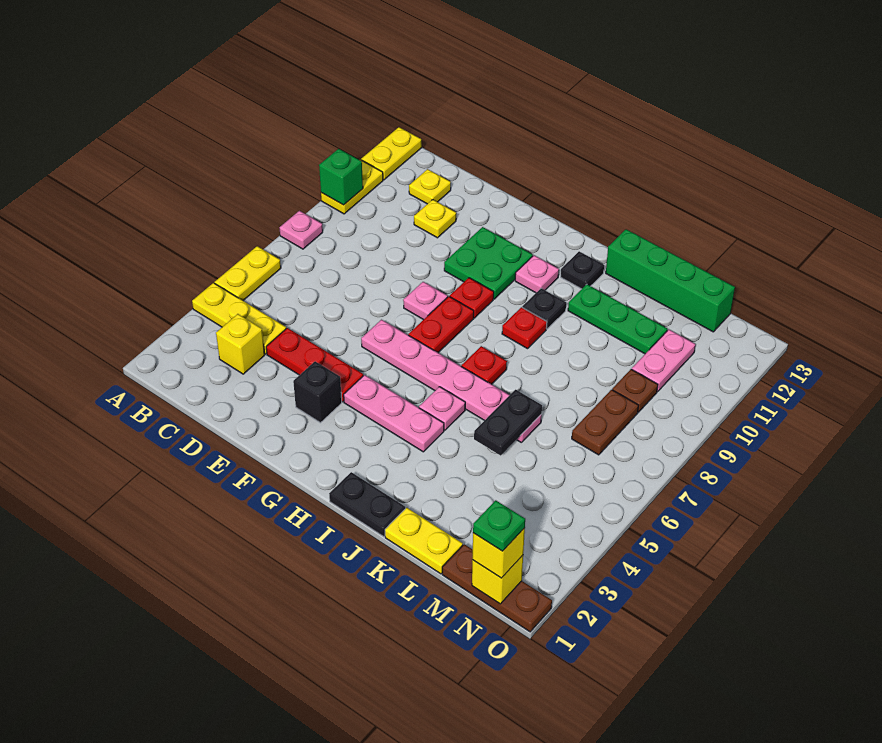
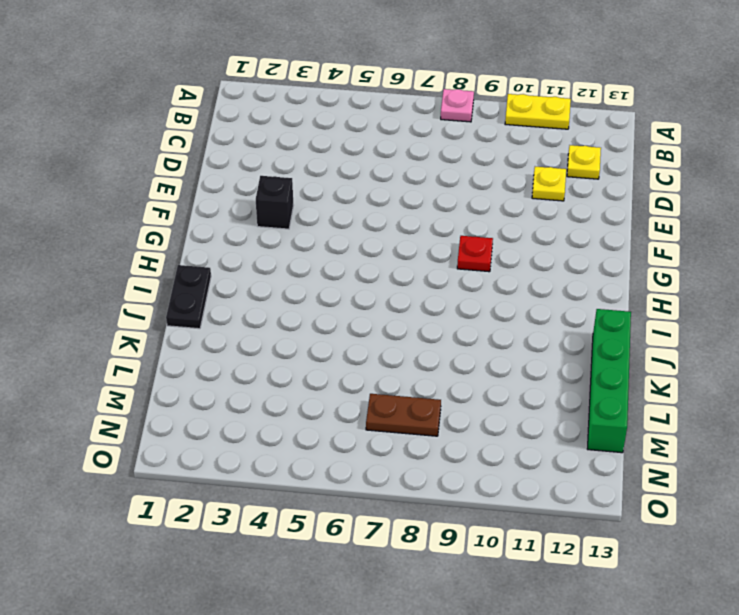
none -> yellow plate A4:C4 level 1
none -> yellow plate A5:A6 level 1
none -> yellow plate A12:A13 level 1
none -> yellow brick C3 level 1

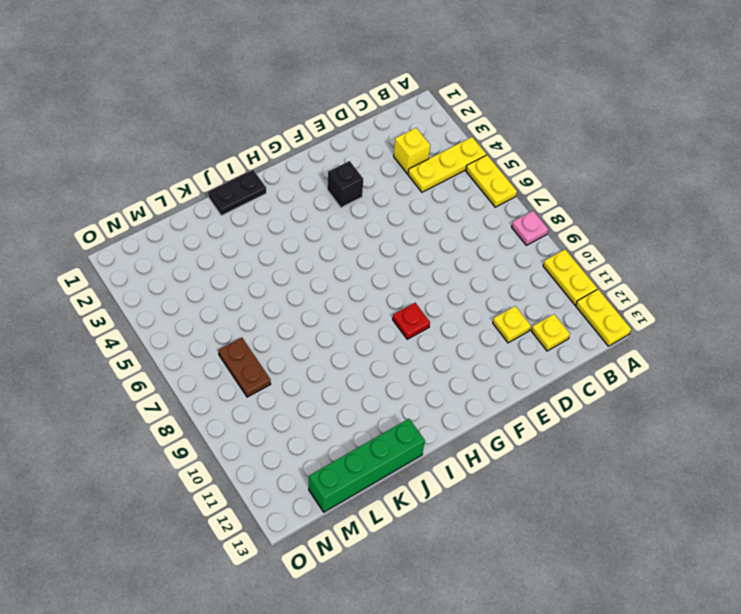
none -> red plate D4:F4 level 1
none -> pink plate F6:K6 level 1
none -> pink plate F8 level 1
none -> green plate F10:G11 level 1

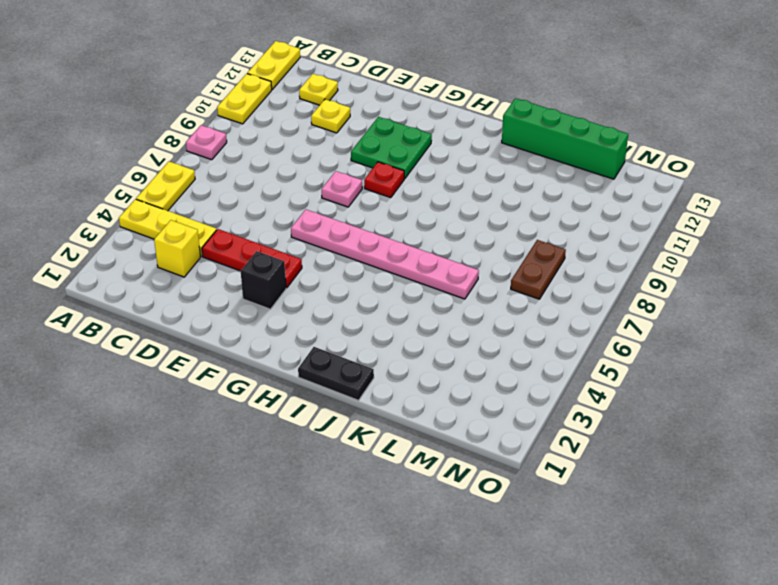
none -> pink plate G4:I4 level 1
none -> red plate G7:G8 level 1
none -> pink plate H11 level 1
none -> pink plate I5 level 1

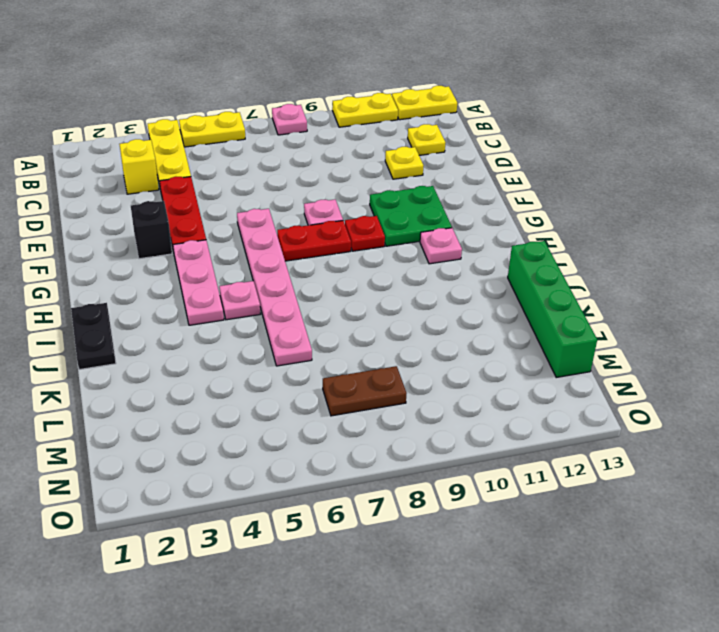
none -> red plate I7 level 1
none -> red plate I9 level 1
none -> black plate I10 level 1
none -> black plate I12 level 1

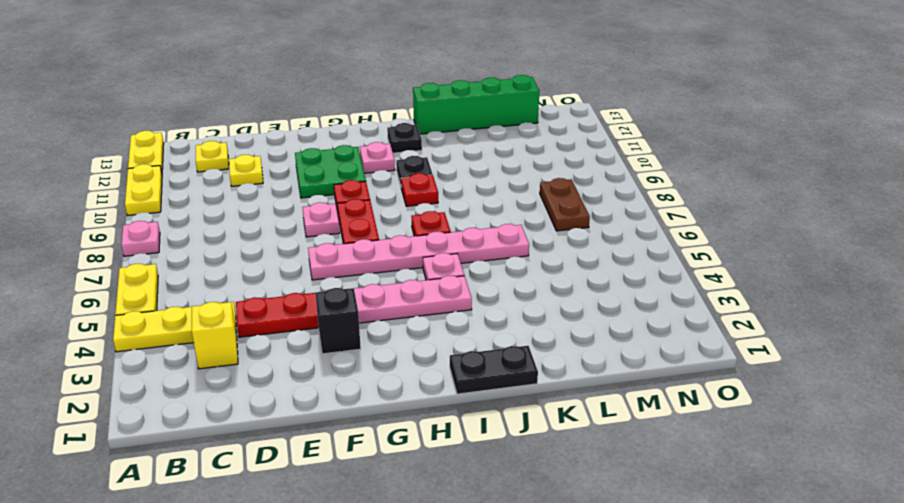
none -> green plate J11:L11 level 1
none -> yellow plate K1:L1 level 1
none -> brown plate M1:O1 level 1
none -> brown plate M9 level 1

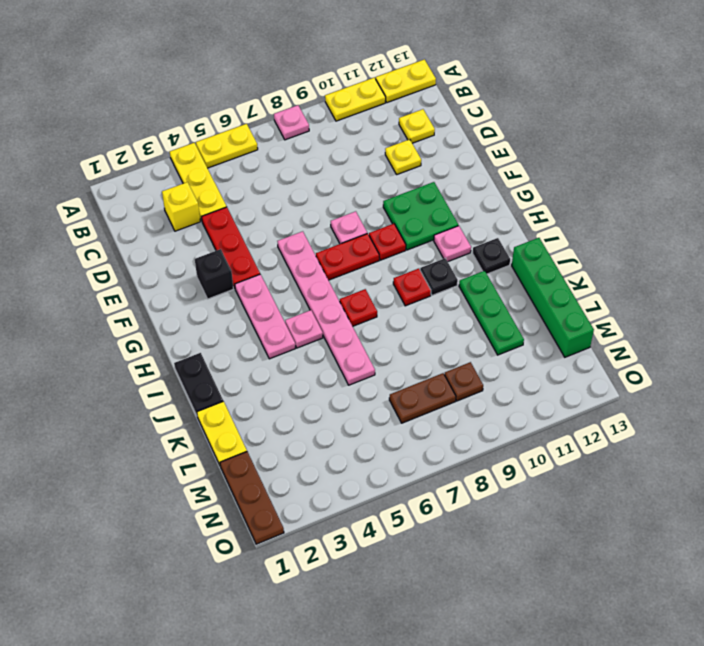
none -> pink plate M10:M11 level 1
none -> green brick A10 level 2
none -> black plate K5:K6 level 2
none -> yellow brick N1 level 2

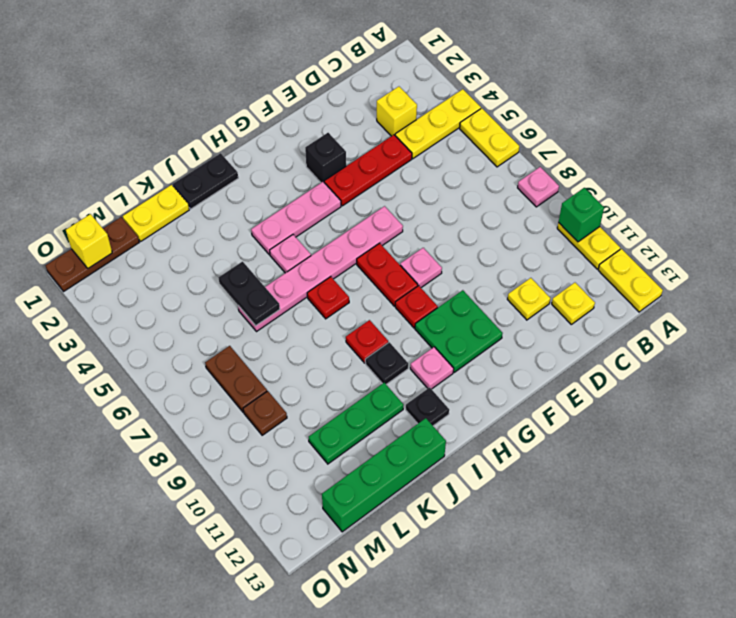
none -> pink plate M10:M11 level 1
none -> yellow brick N1 level 3
none -> green plate N1 level 4

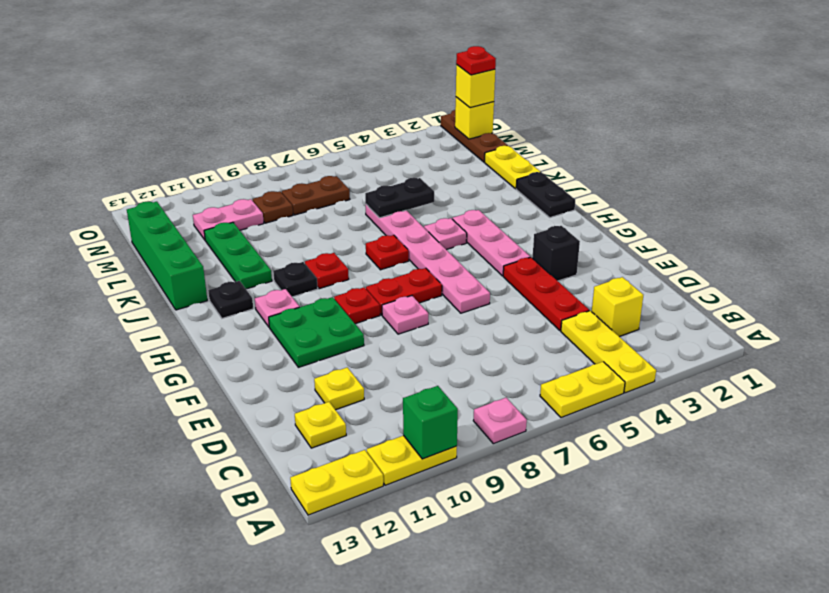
red plate N1 level 4 -> green plate N1 level 4

